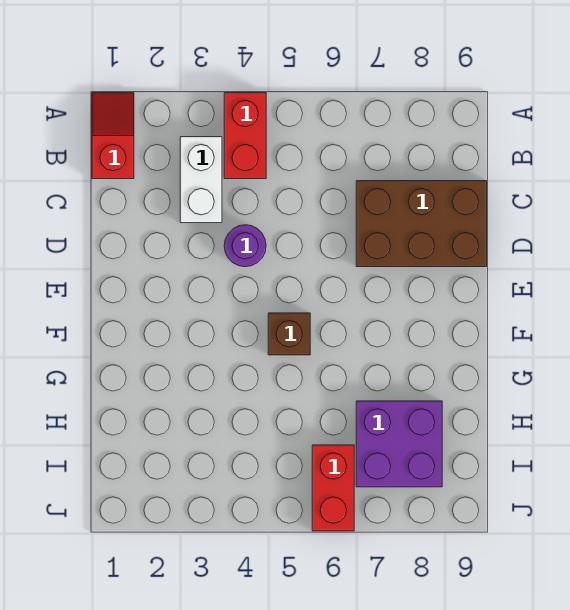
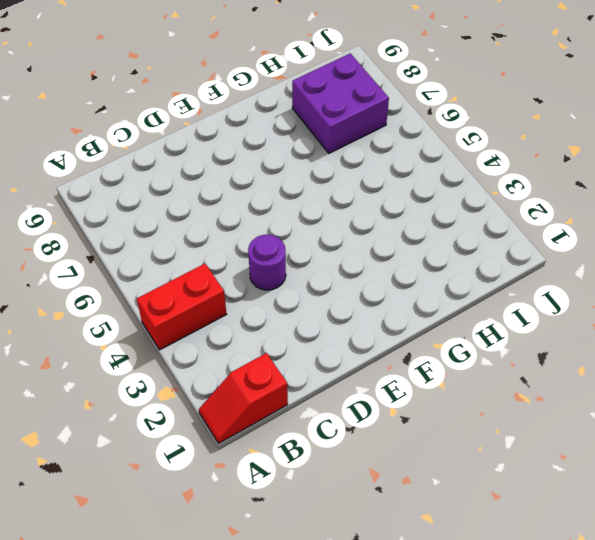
none -> white brick B3:C3 level 1
none -> brown brick C7:D9 level 1

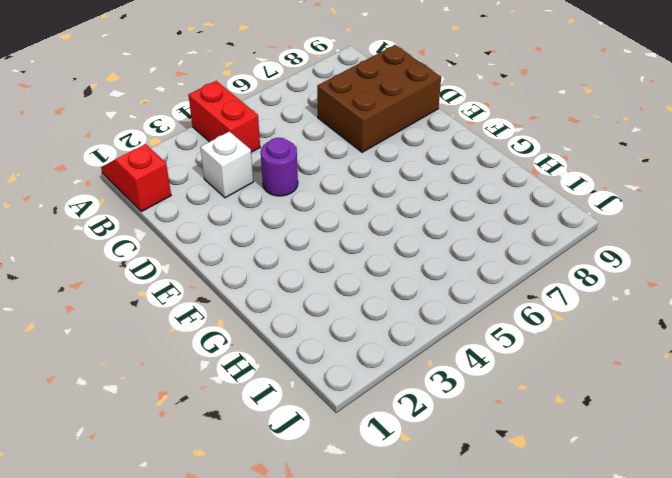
white brick C3 level 1 -> white brick B3:C3 level 1
none -> brown brick F5 level 1
none -> purple brick H7:I8 level 1

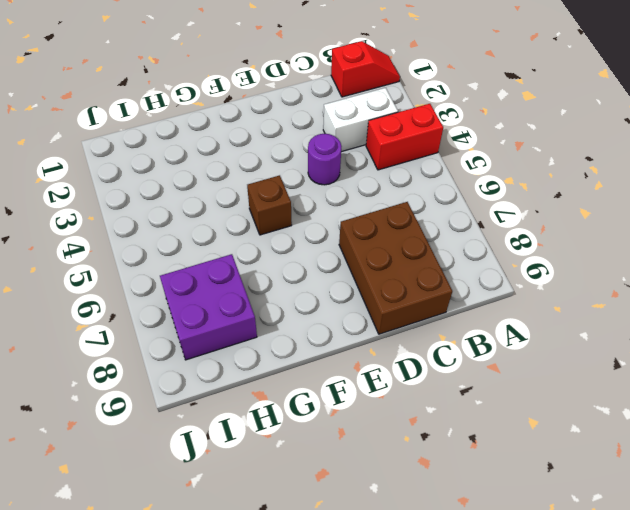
none -> red brick I6:J6 level 1

